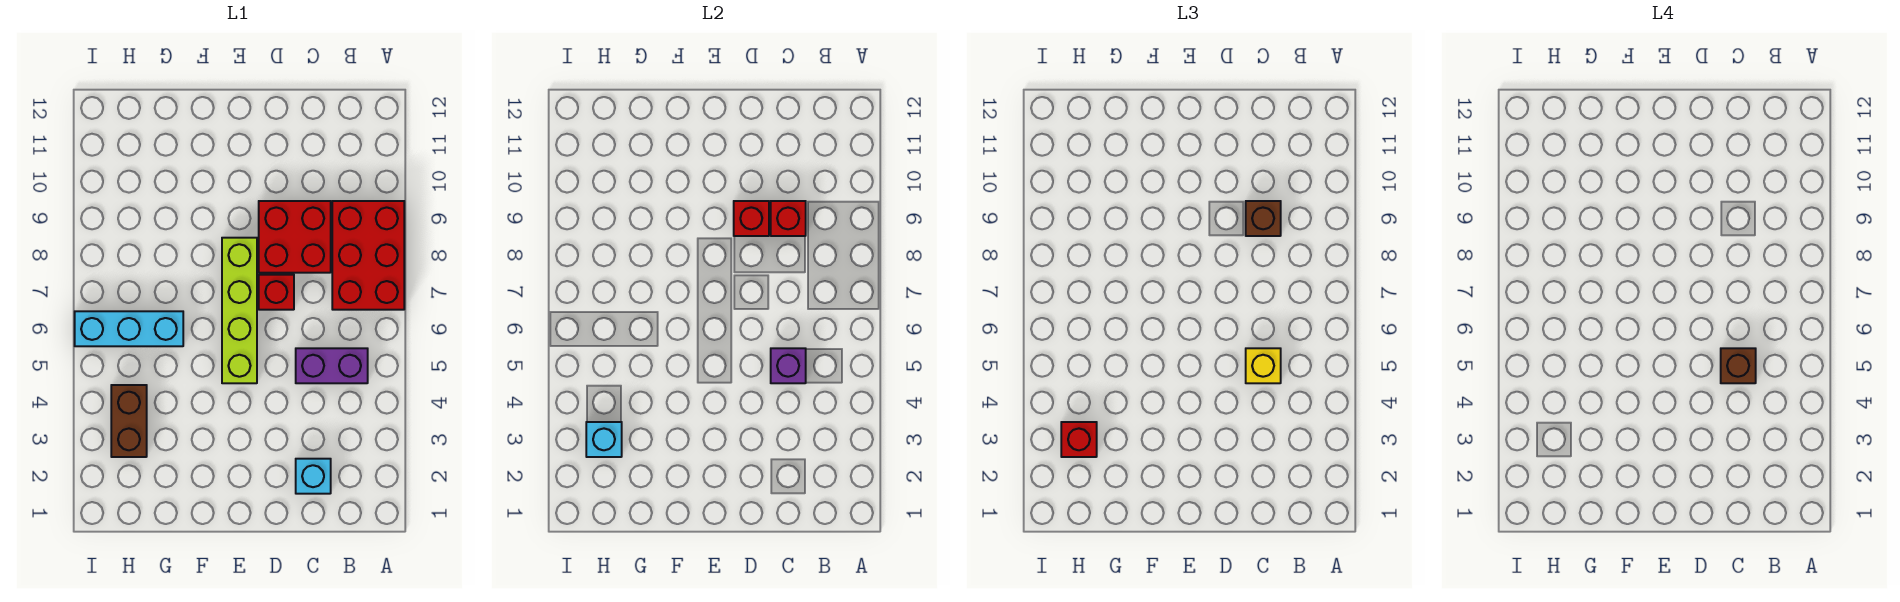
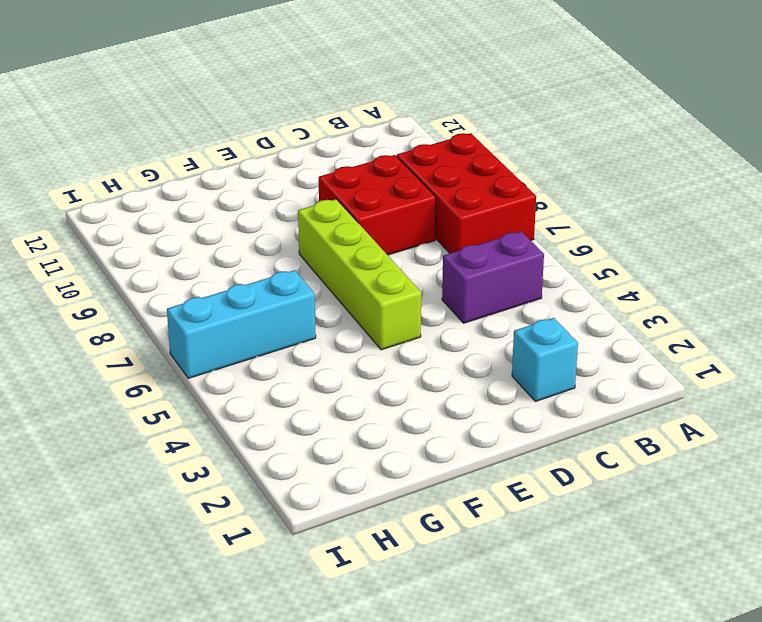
none -> red brick D7 level 1
none -> brown brick H3:H4 level 1
none -> purple brick C5 level 2

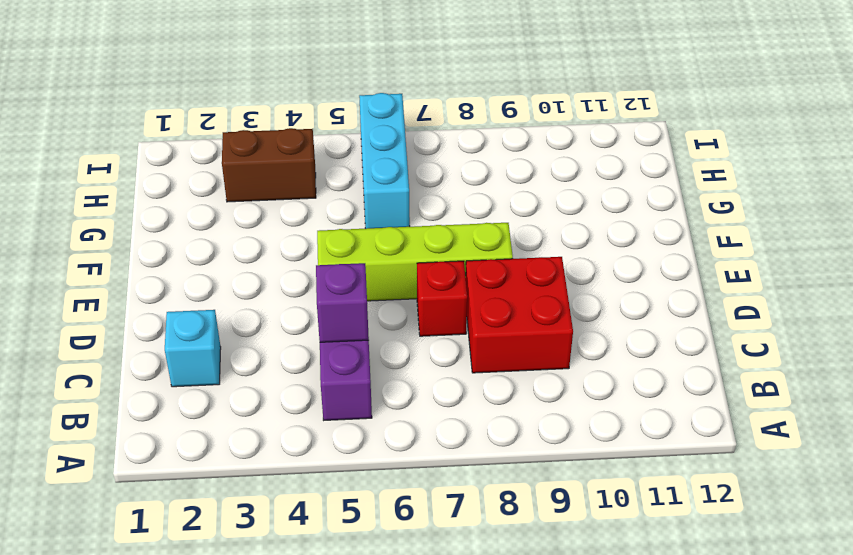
none -> red brick A7:B9 level 1
none -> red brick C9 level 2
none -> red brick D9 level 2

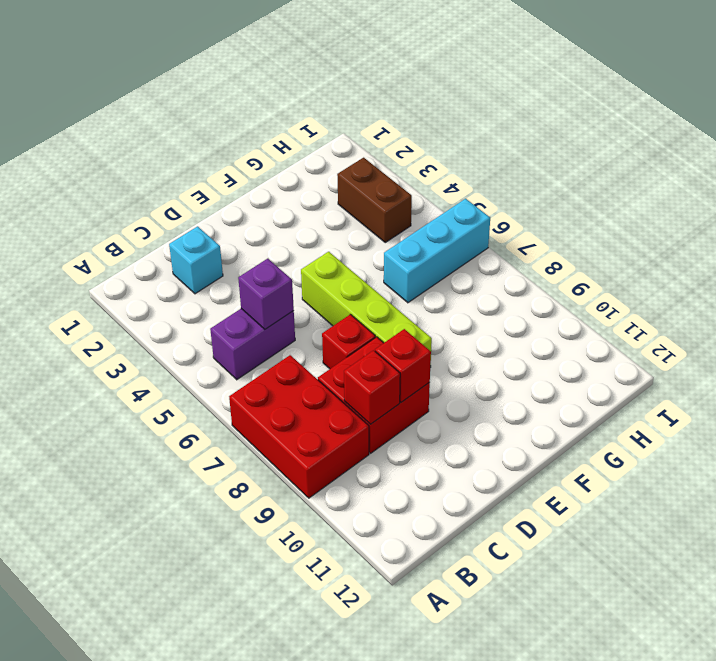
none -> cyan brick H3 level 2
none -> yellow brick C5 level 3
none -> brown brick C9 level 3

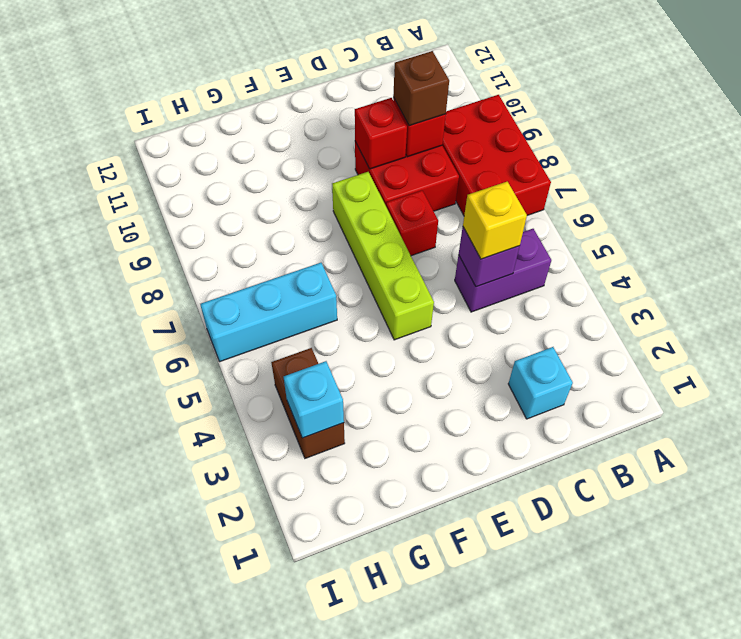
none -> red brick H3 level 3
none -> brown brick C5 level 4

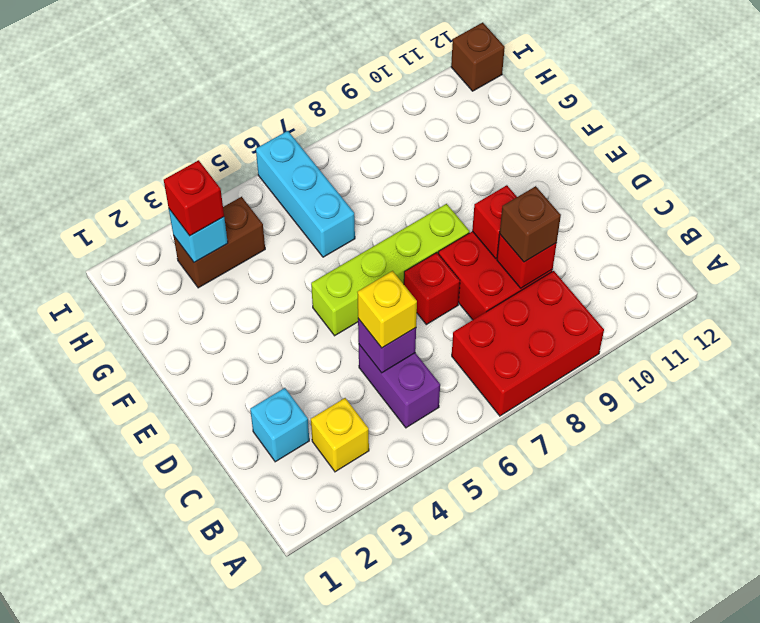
yellow brick B3 level 1 -> none
brown brick I12 level 1 -> brown brick C5 level 4

